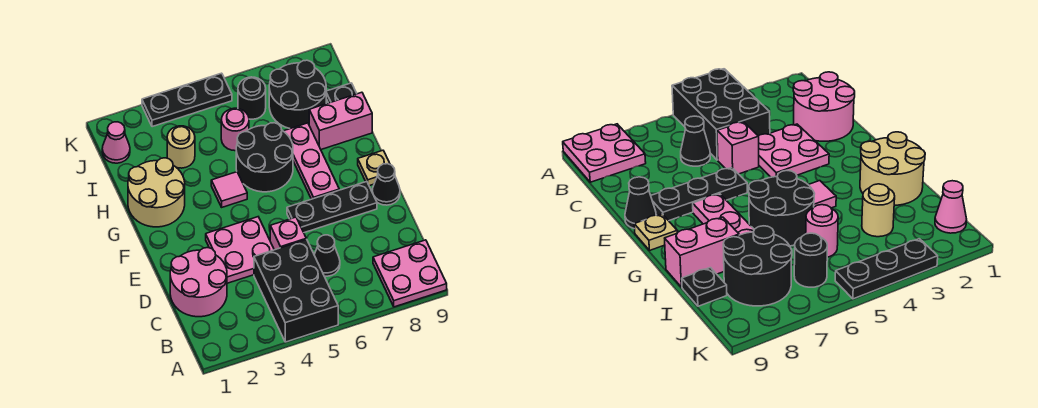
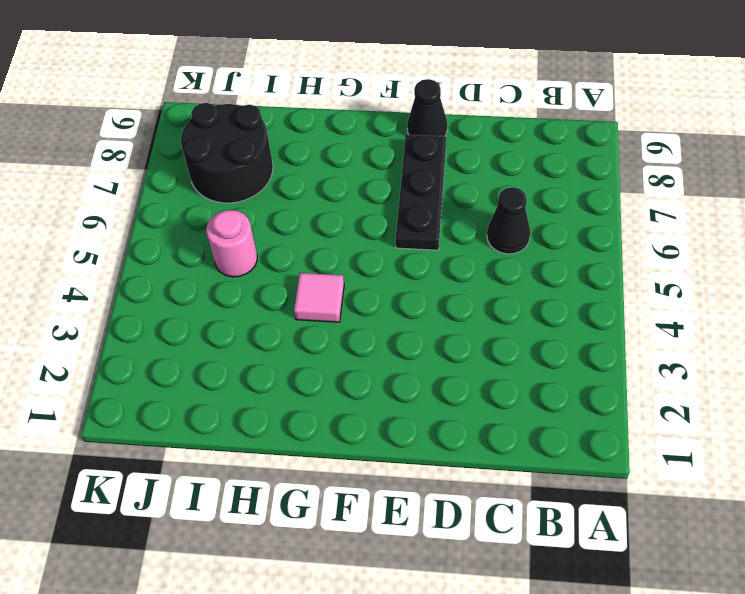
none -> black brick A4:C5 level 1
none -> pink plate A8:B9 level 1
none -> pink round brick C1:D2 level 1

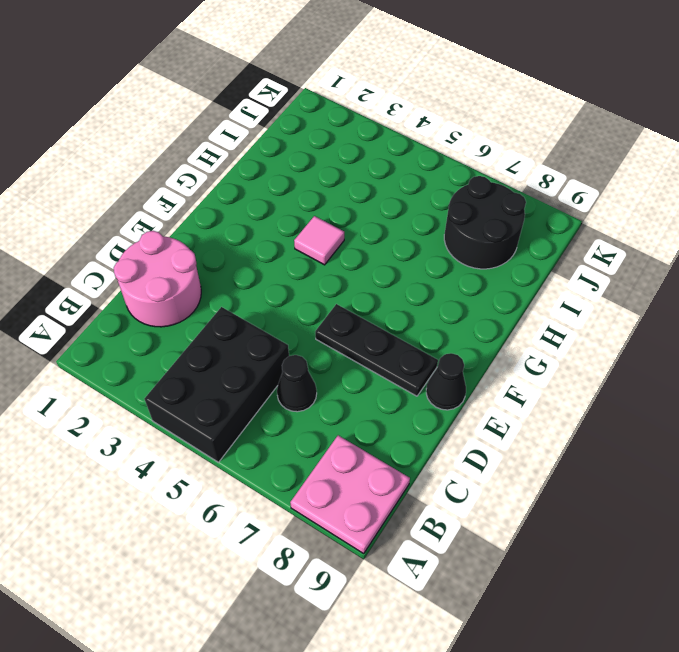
none -> pink plate D3:E4 level 1
none -> pink brick D5 level 1
none -> pink plate F7:H7 level 1

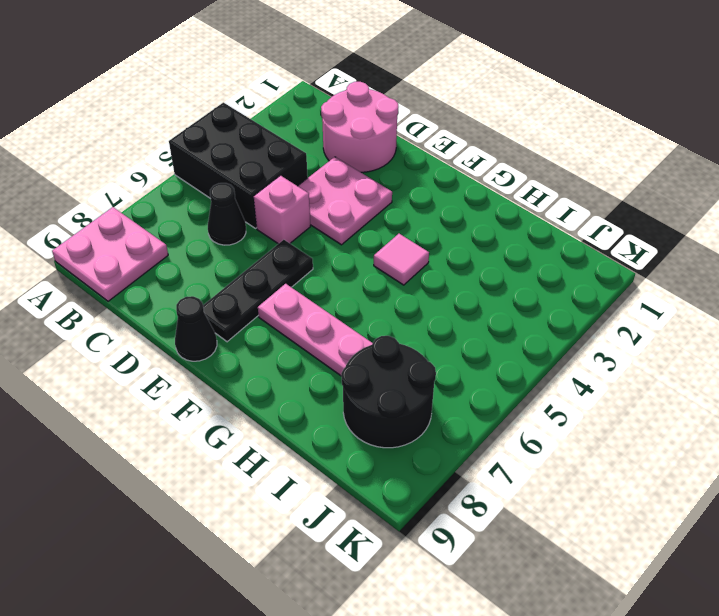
none -> tan plate F9 level 1
none -> tan round brick G1:H2 level 1
none -> black round brick G5:H6 level 1

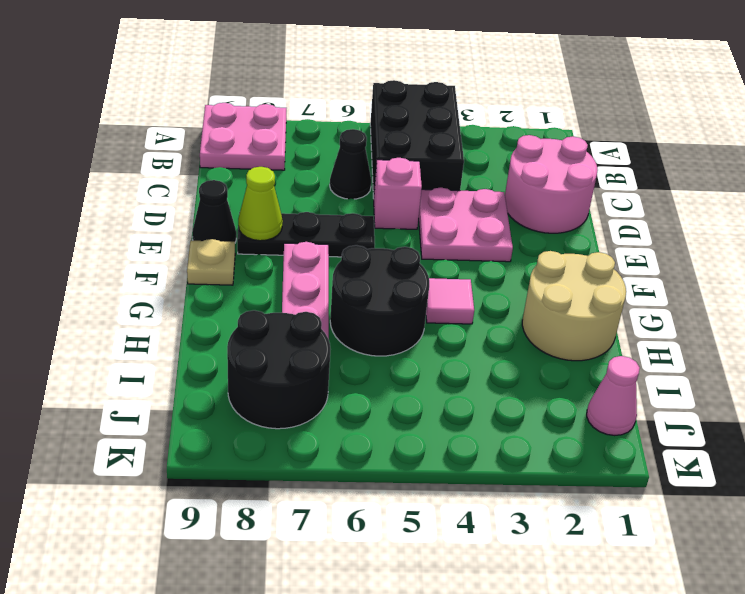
lime cone E8 level 2 -> none
none -> pink brick H8:H9 level 1
none -> tan round brick I3 level 1
none -> pink round brick I5 level 1

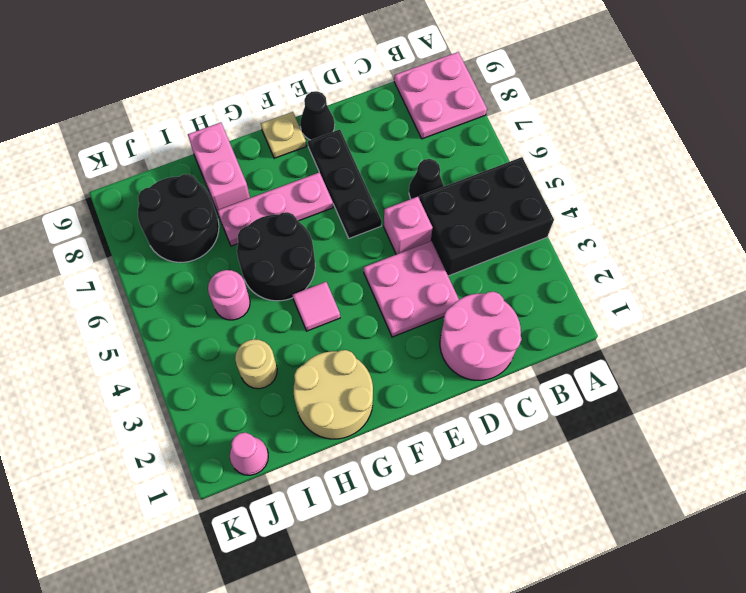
none -> black plate I9 level 1
none -> black round brick J6 level 1
none -> black plate K3:K5 level 1

